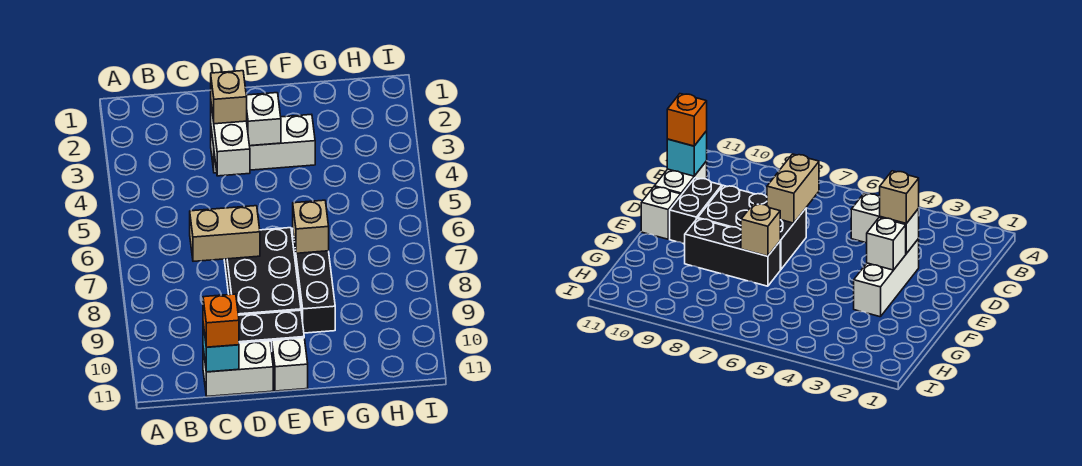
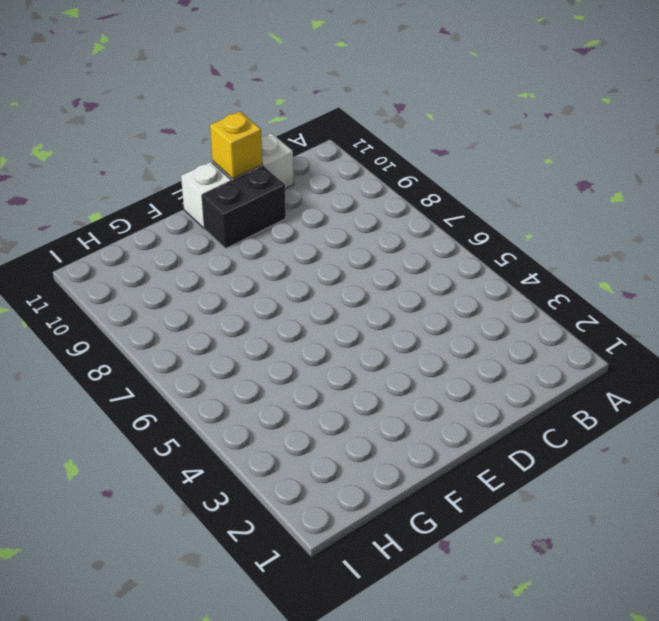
yellow brick D11 level 2 -> none
none -> white brick D3:F3 level 1
none -> black brick D7:E9 level 1
none -> black brick F7:F9 level 1

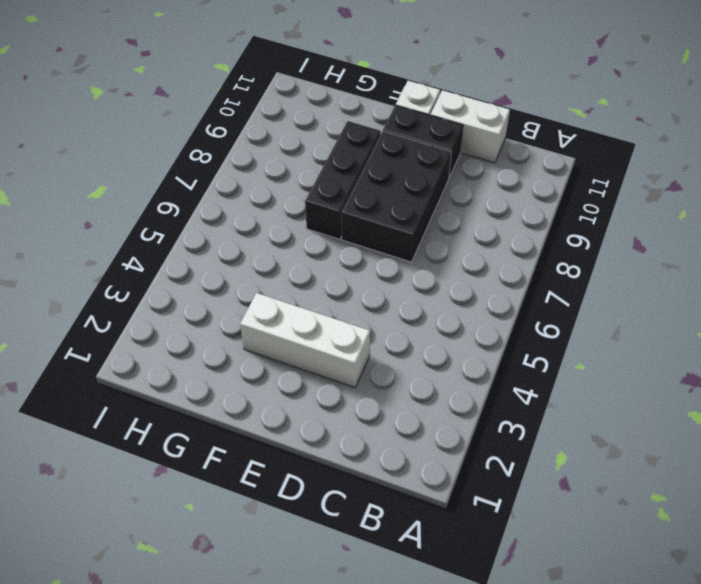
none -> tan brick C7:D7 level 2
none -> cyan brick C11 level 2
none -> white brick D3:D4 level 2

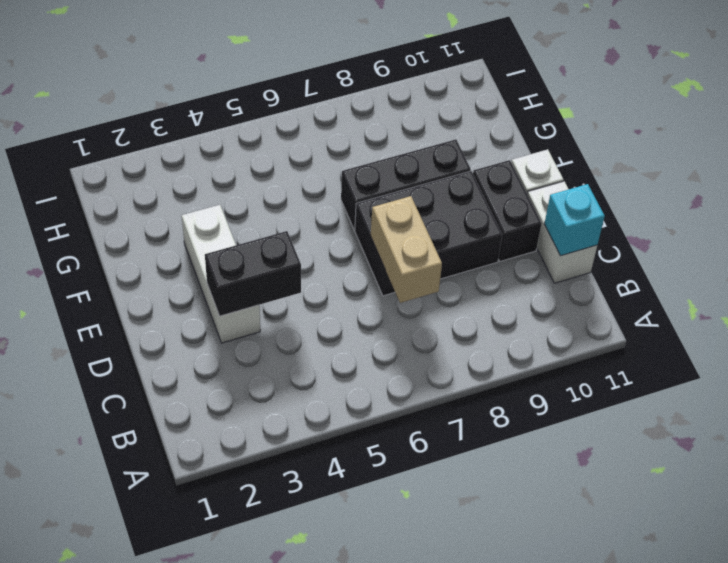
black brick D3:D4 level 2 -> white brick D3:D4 level 2
none -> white brick E3 level 2
none -> tan brick F7 level 2
none -> orange brick C11 level 3

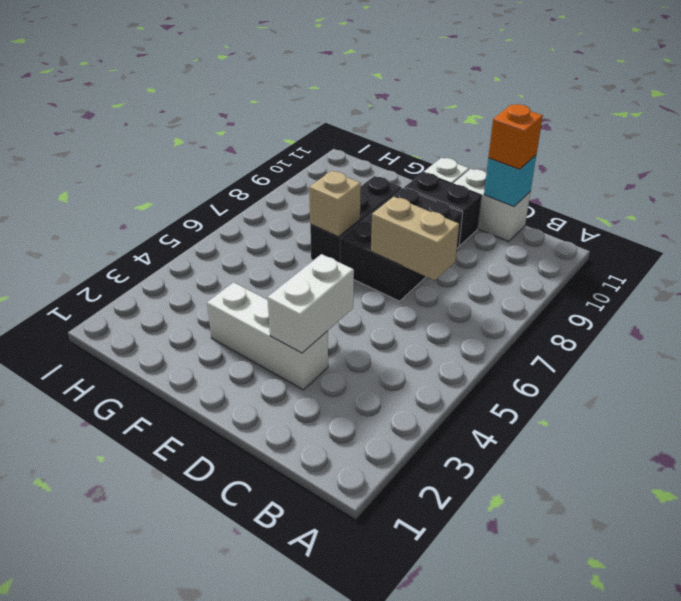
none -> white brick E3 level 2
none -> tan brick D3 level 3

